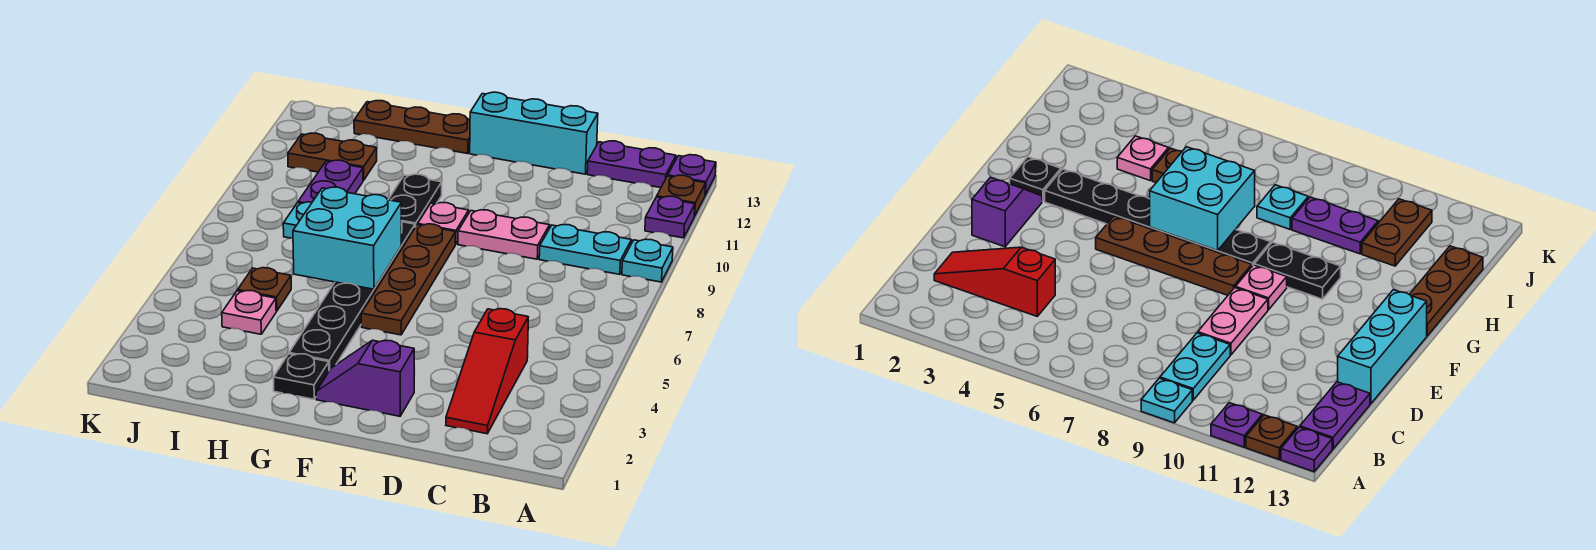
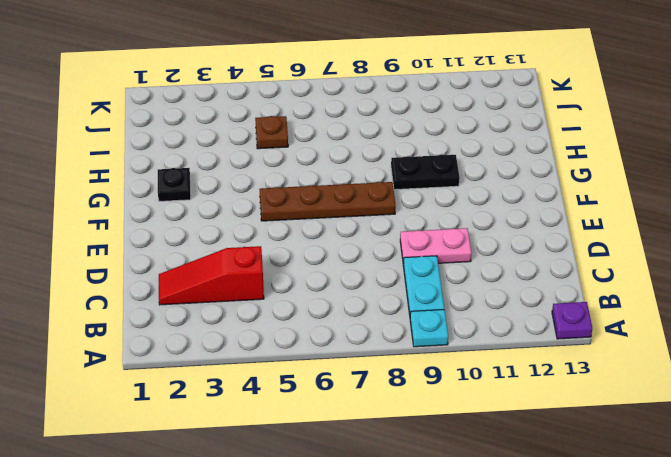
pink plate D9:D10 level 1 -> pink plate D9:E9 level 1
none -> purple plate A11 level 1
none -> brown plate A12 level 1
none -> purple plate B13:C13 level 1

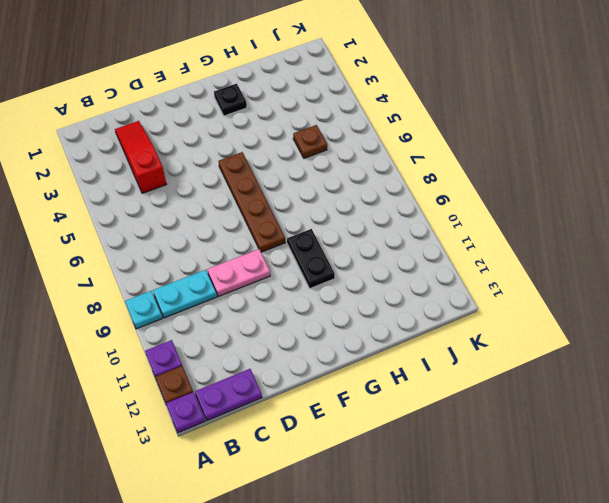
none -> cyan brick D13:F13 level 1
none -> purple slope E2:F2 level 1 top E
none -> pink plate F9 level 1

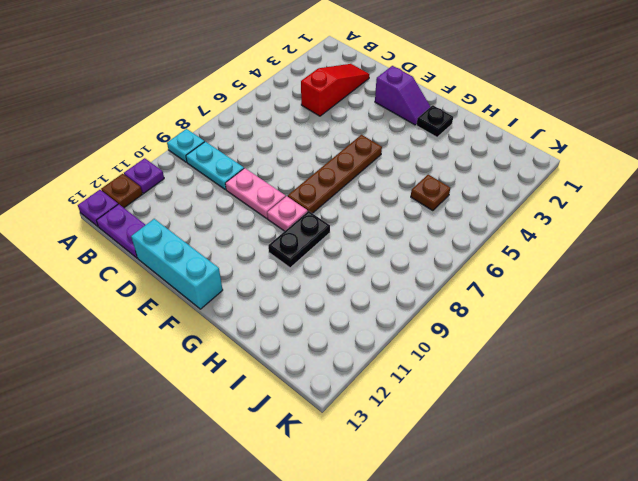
none -> black plate G3:G8 level 1
none -> brown plate G13:I13 level 1
none -> pink plate I4 level 1

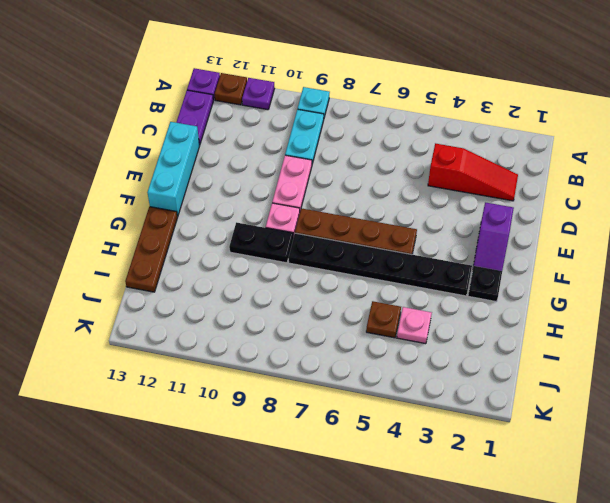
none -> cyan plate I8 level 1
none -> purple plate I9:I10 level 1
none -> brown plate I11:J11 level 1

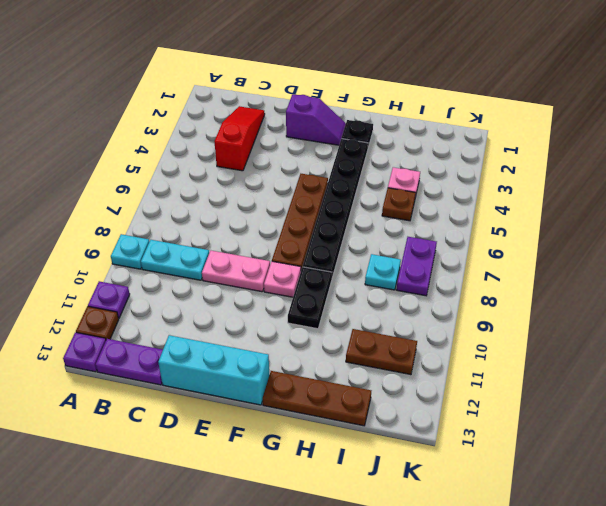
purple plate J7:J8 level 1 -> purple plate I9:I10 level 1
none -> cyan brick G6:H7 level 2

